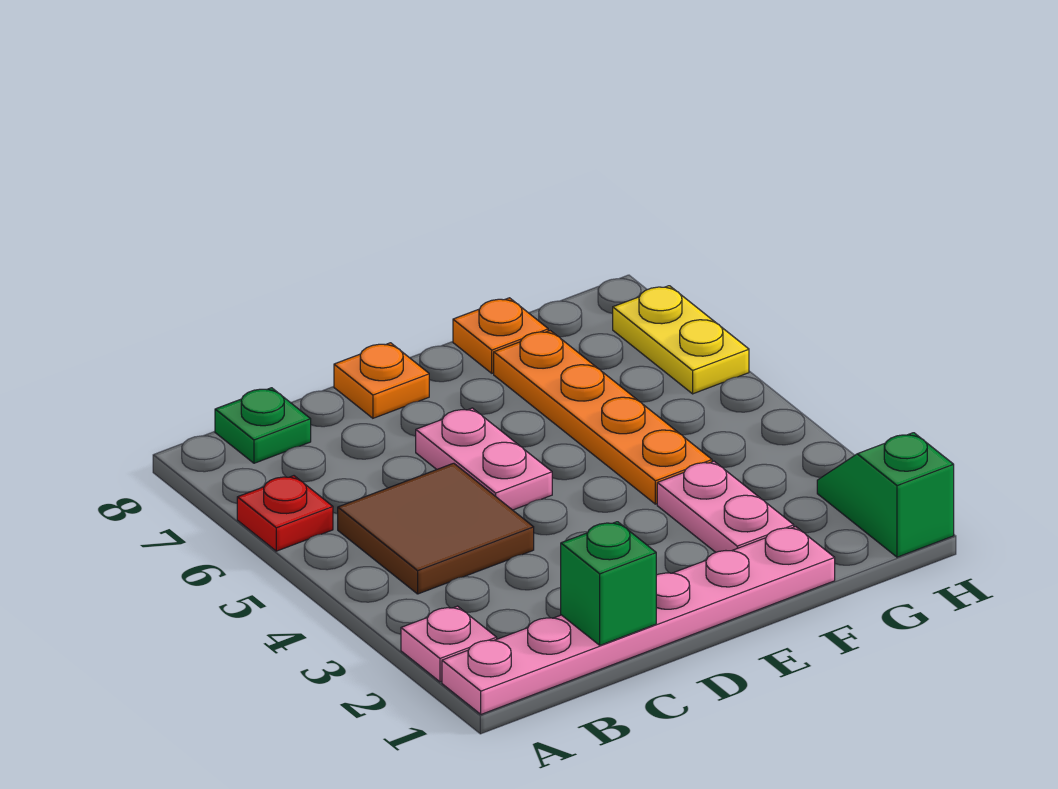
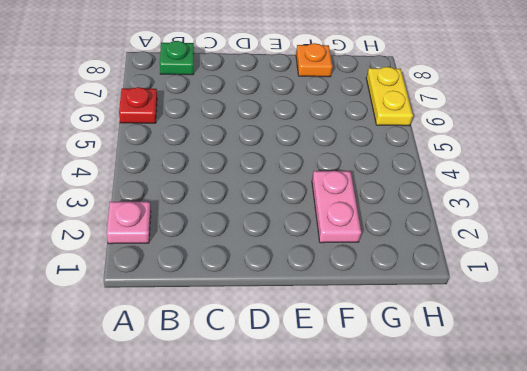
none -> pink plate A1:F1 level 1
none -> brown tile B4:C5 level 1
none -> pink plate D5:D6 level 1

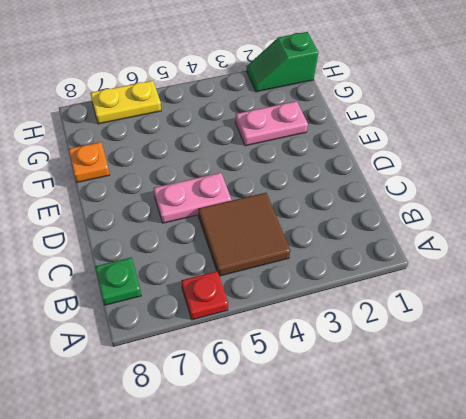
none -> pink plate A1:F1 level 1
none -> pink plate A2 level 1
none -> orange plate D8 level 1

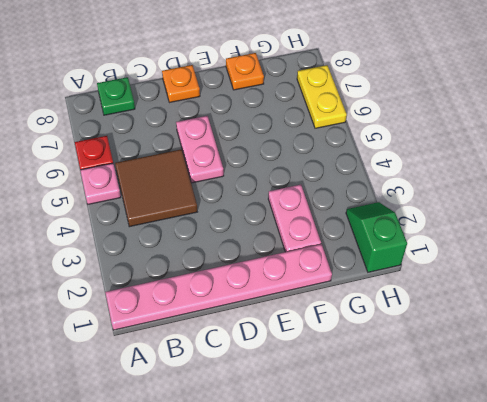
pink plate A5 level 1 -> pink plate A2 level 1
none -> orange plate F4:F7 level 1
none -> green brick C1 level 2

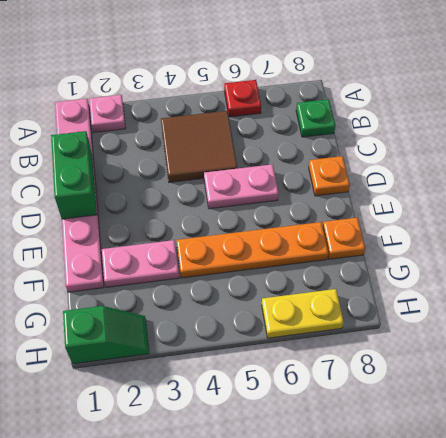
green brick C1:D1 level 2 -> green brick C1 level 2

